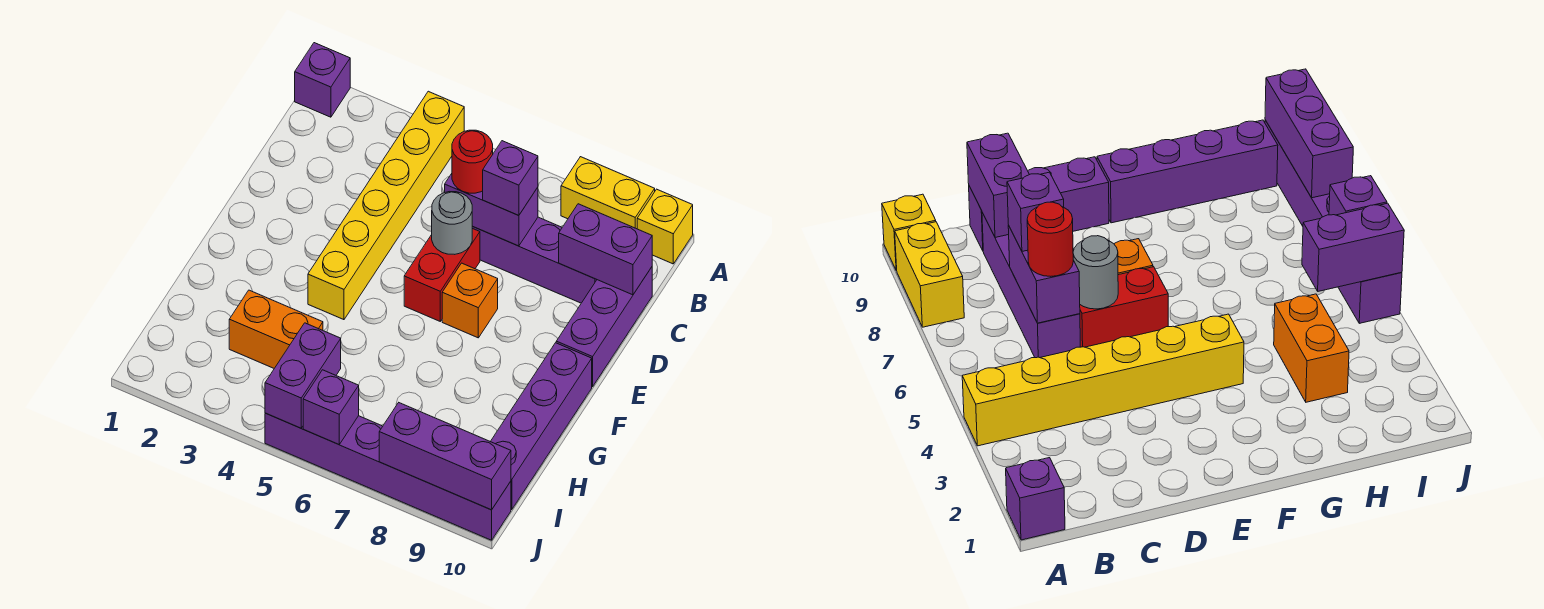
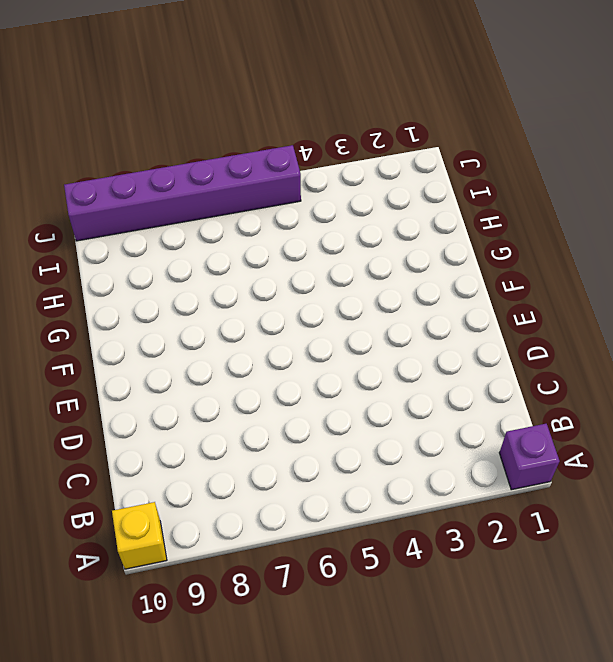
none -> yellow brick A4:F4 level 1
none -> yellow brick A8:A9 level 1
none -> purple brick C6:C9 level 1

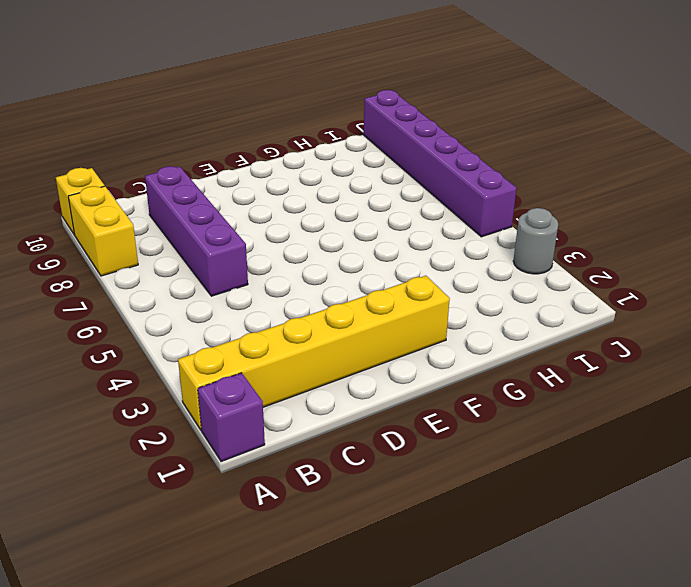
yellow brick A2:F2 level 1 -> yellow brick A4:F4 level 1
grey round brick J3 level 1 -> grey round brick D6 level 2
none -> purple brick C10:E10 level 1
none -> red brick D6:E6 level 1
none -> orange brick E7 level 1

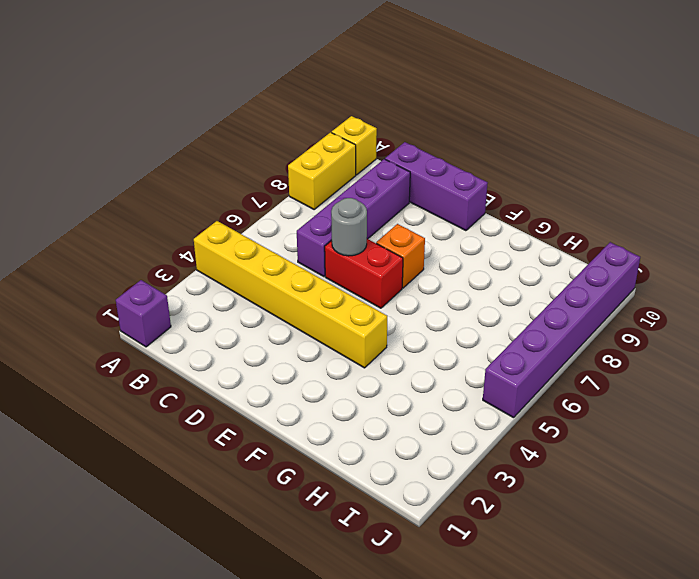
none -> purple brick F10:I10 level 1
none -> orange brick H3:H4 level 1
none -> purple brick C6:C7 level 2

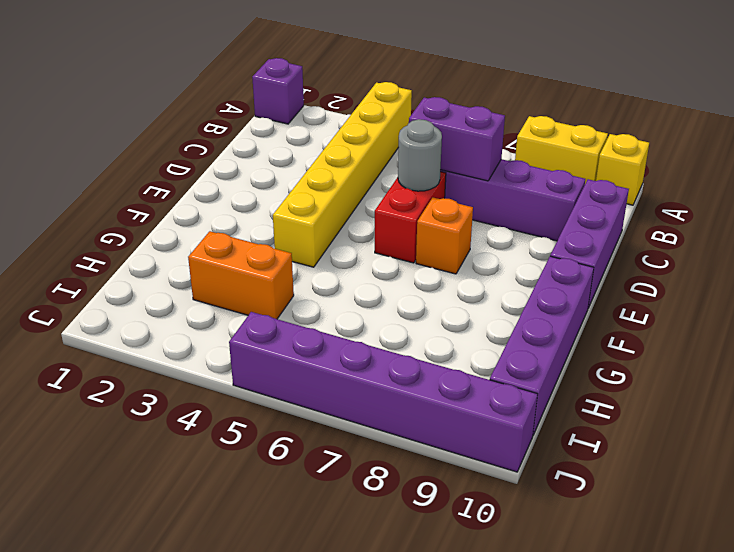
none -> purple brick C9:C10 level 2
none -> purple brick I5:J5 level 2
none -> purple brick J6 level 2

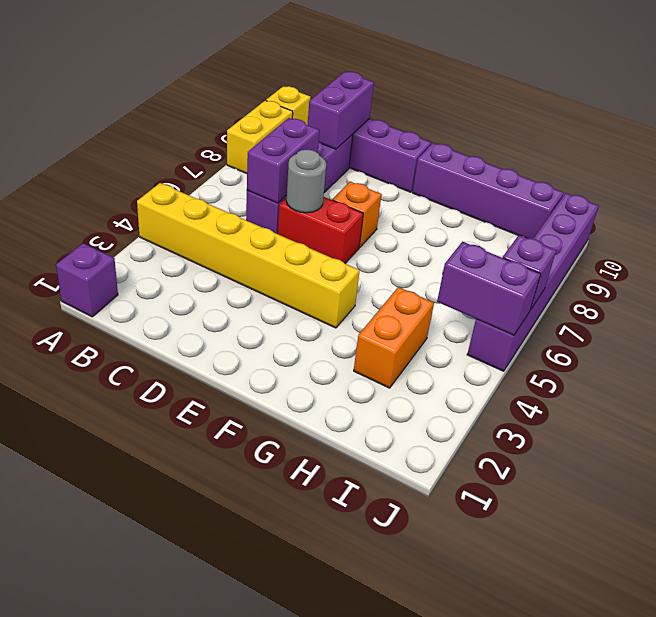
none -> purple brick J8:J10 level 2
none -> red round brick C6 level 3
none -> purple brick C7 level 3

